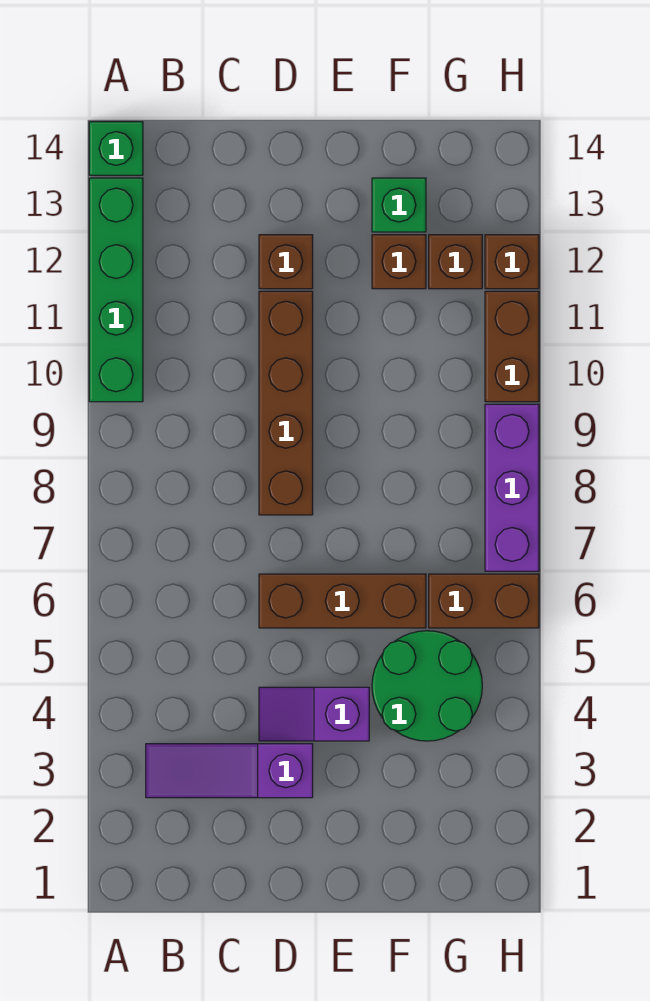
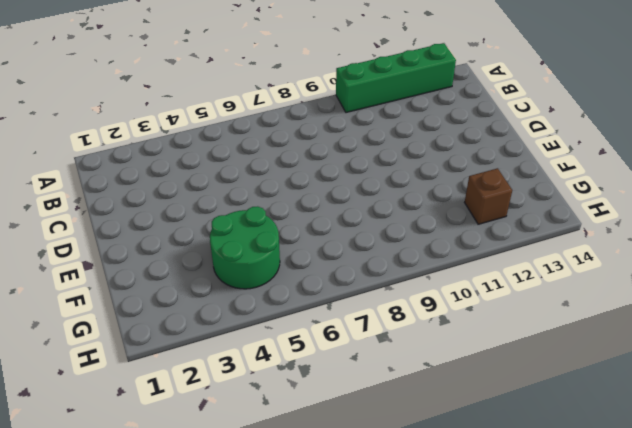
none -> green brick A14 level 1
none -> purple slope B3:D3 level 1 top D
none -> purple slope D4:E4 level 1 top E

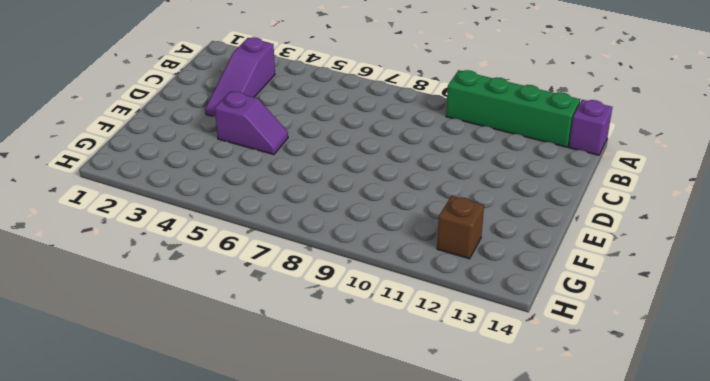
purple brick A14 level 1 -> green brick A14 level 1
purple slope B3:D3 level 1 top B -> purple slope B3:D3 level 1 top D
purple slope E4:E5 level 1 top 4 -> purple slope D4:E4 level 1 top E
none -> brown brick D6:F6 level 1
none -> brown brick D8:D11 level 1
none -> brown brick D12 level 1

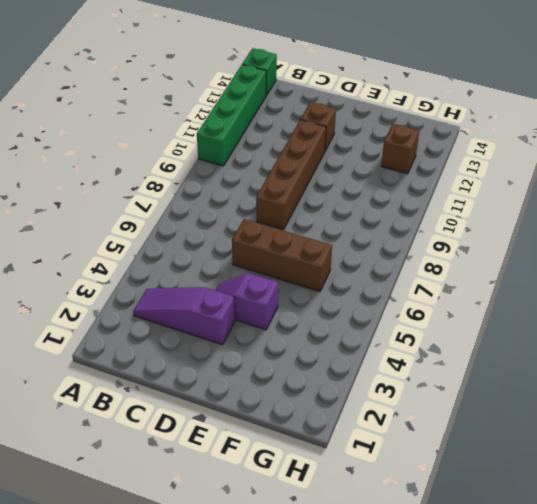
none -> green round brick F4:G5 level 1
none -> brown brick F12 level 1
none -> green brick F13 level 1

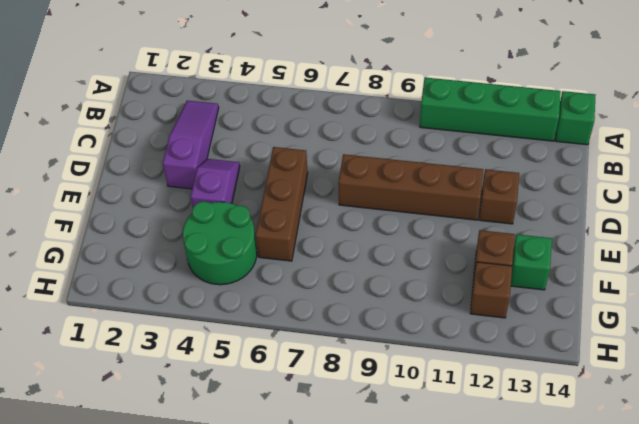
none -> brown brick G6:H6 level 1
none -> purple brick H7:H9 level 1
none -> brown brick H10:H11 level 1

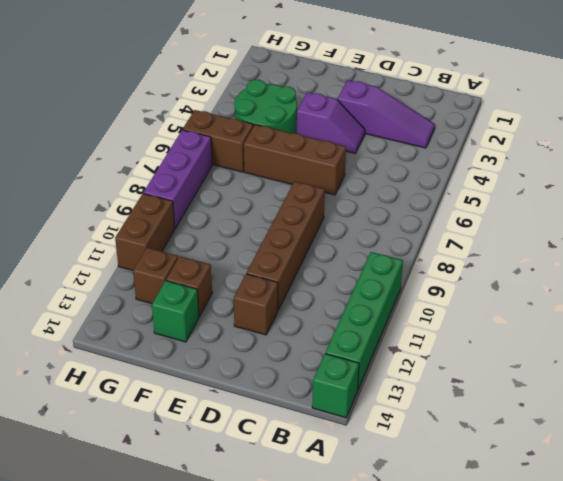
none -> brown brick H12 level 1

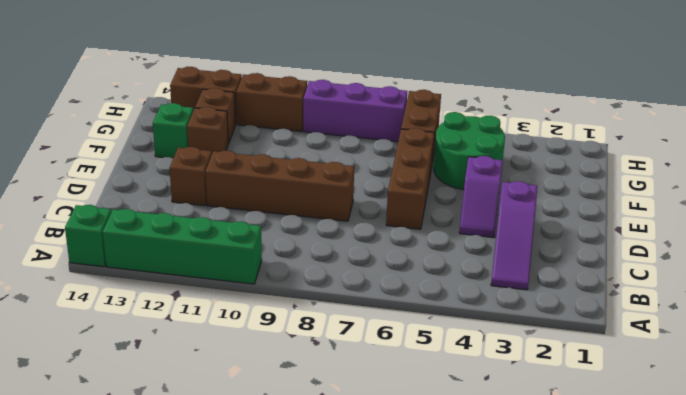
brown brick H12:H13 level 1 -> brown brick H12 level 1

